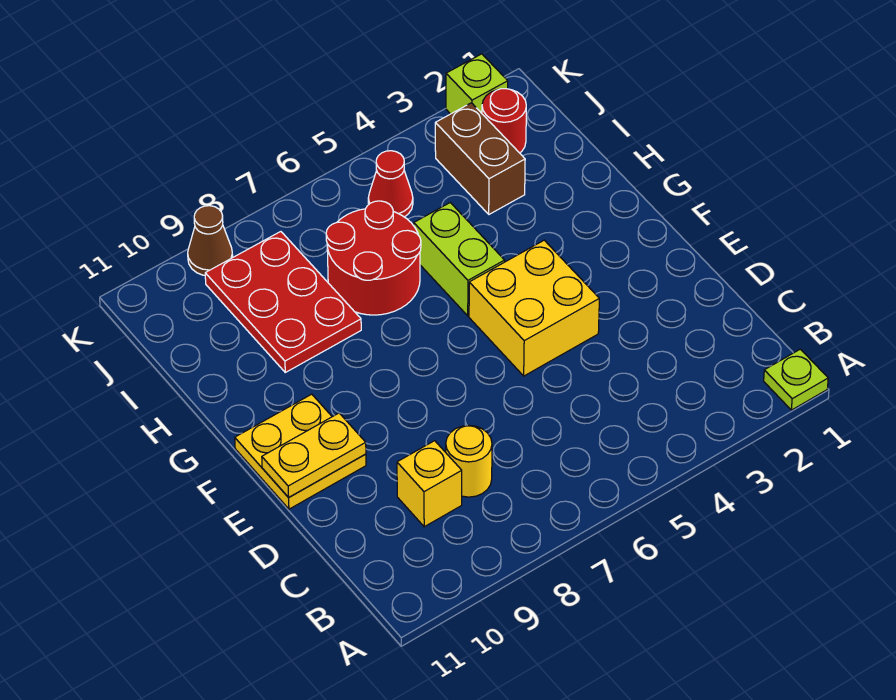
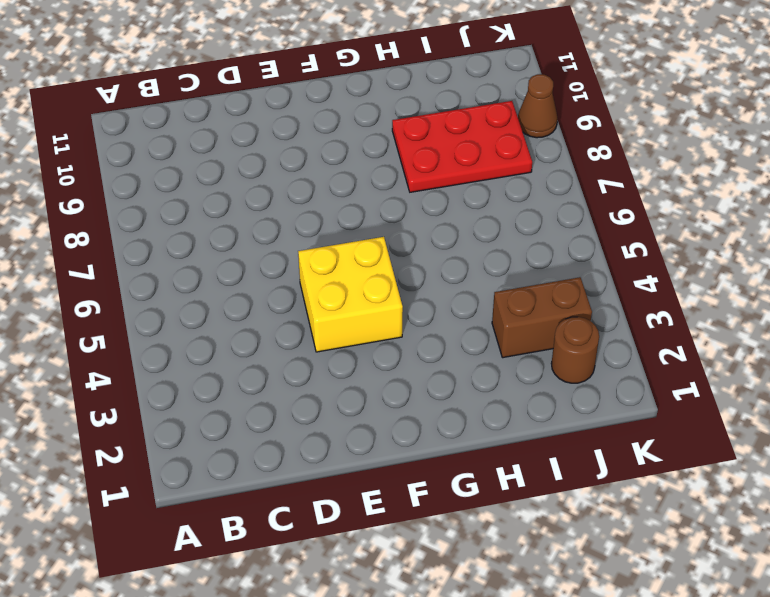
brown round brick J2 level 1 -> red round brick J2 level 1
none -> lime plate A1 level 1
none -> yellow round brick C8 level 1
none -> yellow brick C9 level 1

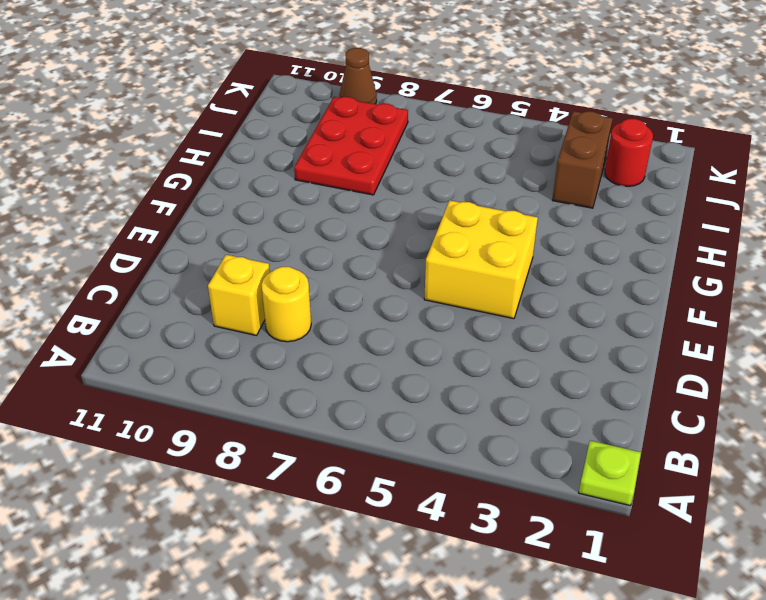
none -> yellow plate E10:F11 level 1
none -> lime brick G5:H5 level 1
none -> red round brick H6:I7 level 1

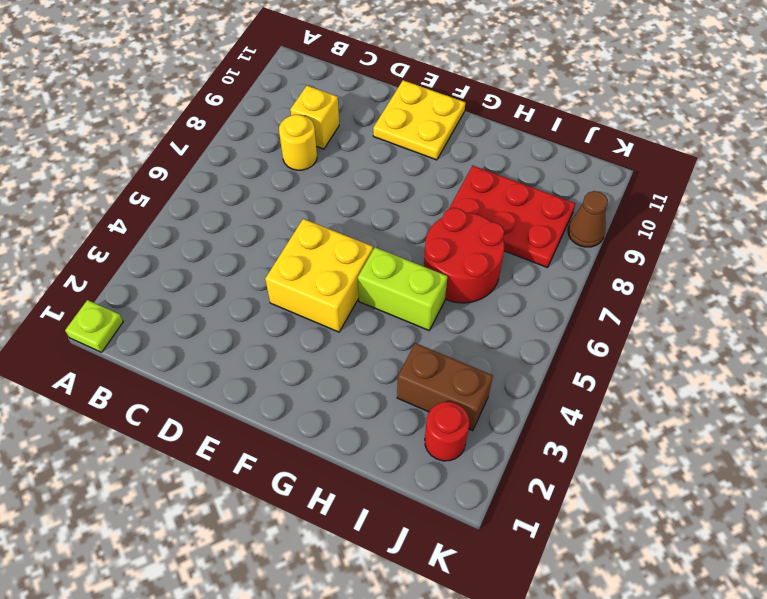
none -> red cone J5 level 1
none -> lime brick K2 level 1
none -> yellow plate E10:E11 level 2

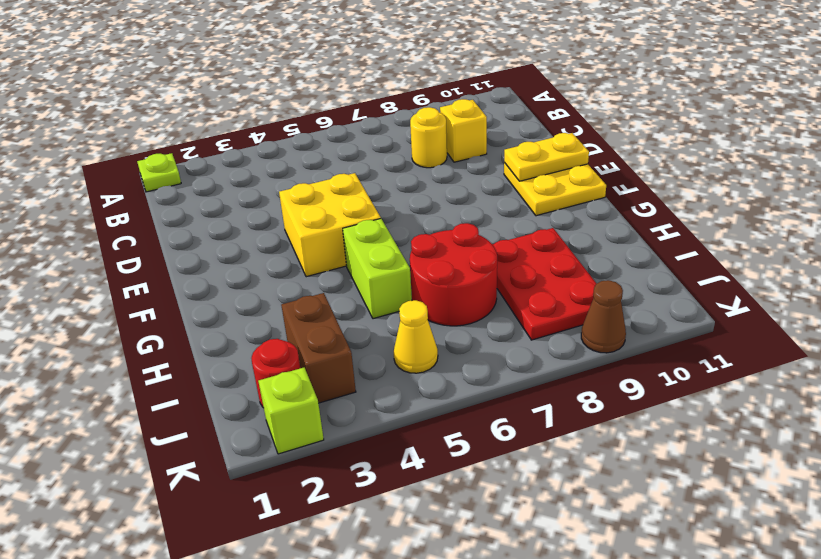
yellow cone J5 level 1 -> red cone J5 level 1

